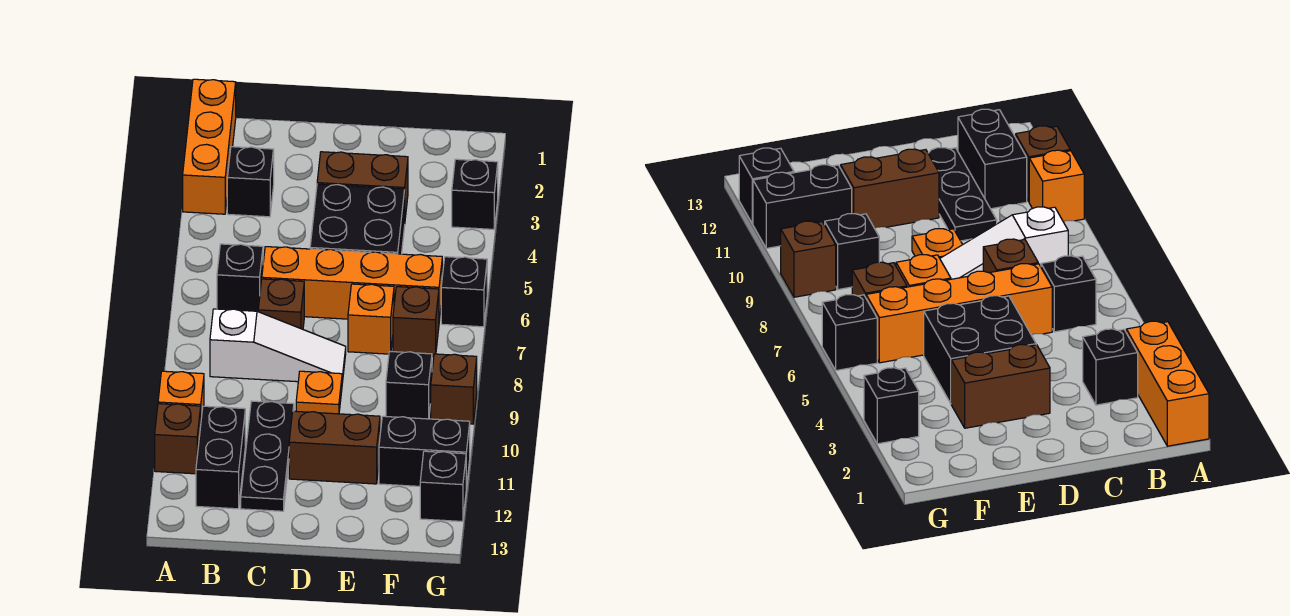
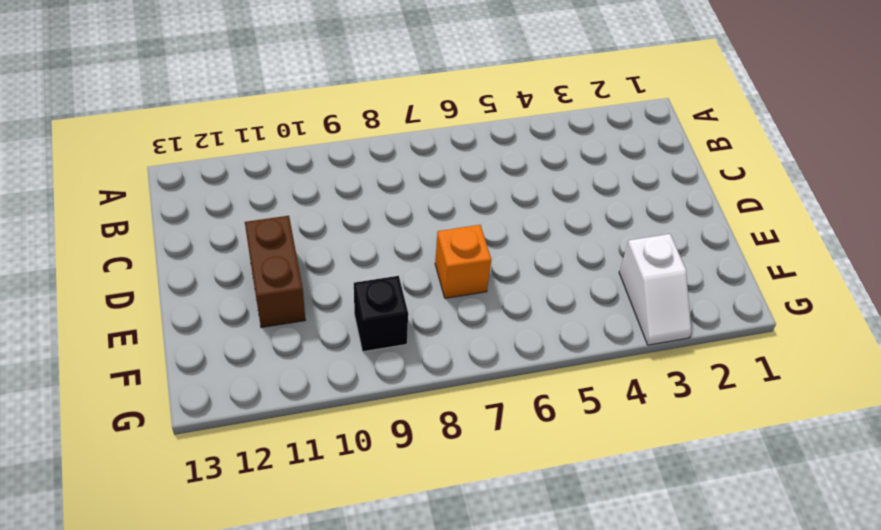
white slope F3:G3 level 1 top F -> black brick G3 level 1
none -> orange brick A1:A3 level 1
none -> orange brick A10 level 1
none -> brown brick A11 level 1

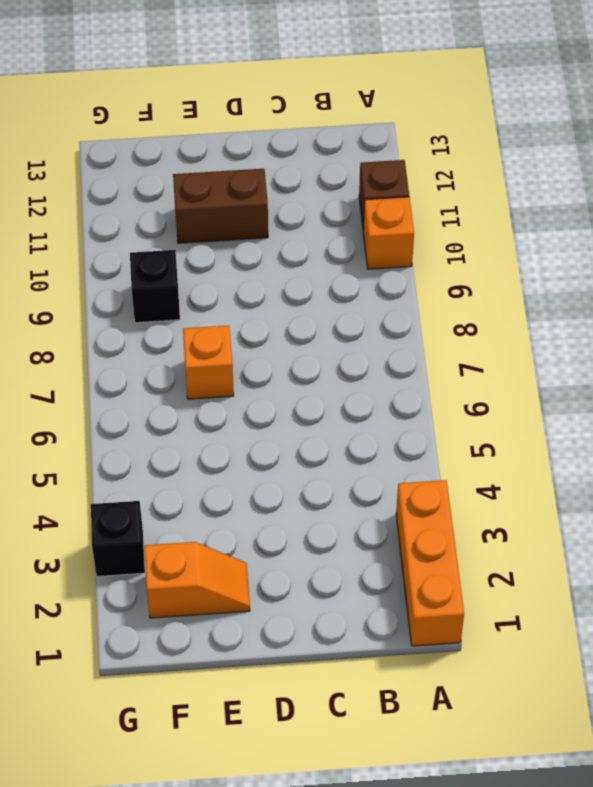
orange slope E2:F2 level 1 top F -> none
none -> black brick B3 level 1
none -> black brick B6 level 1
none -> white slope B8:D8 level 1 top B

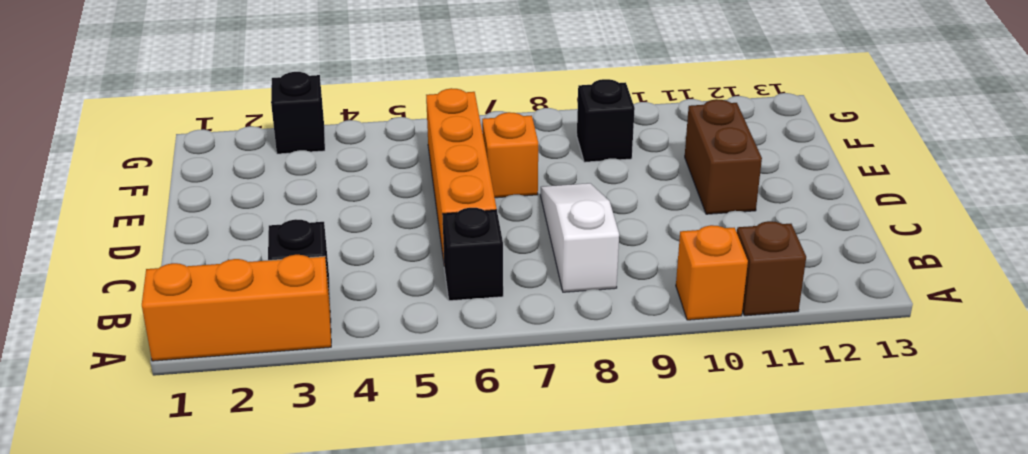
none -> black brick B11:B12 level 1
none -> brown brick C7 level 1
none -> black plate C10:C12 level 1

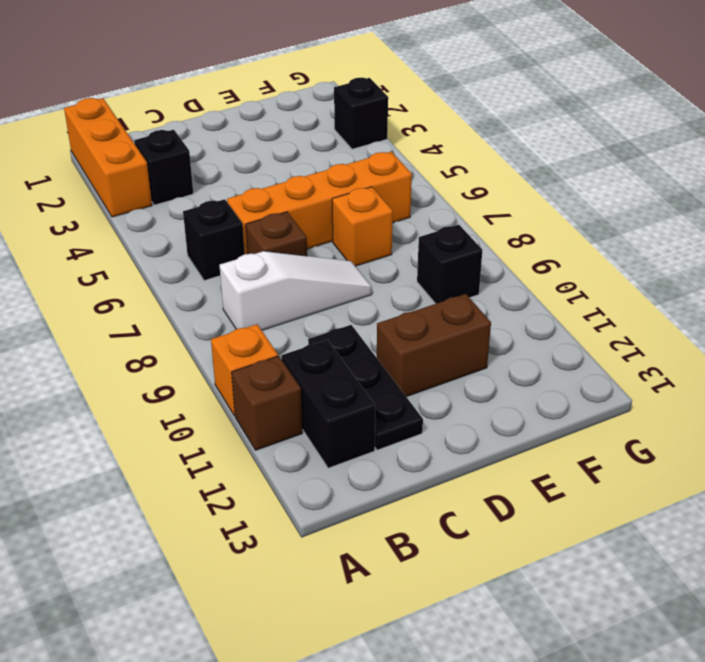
none -> brown brick D3:E3 level 1
none -> black brick D4:E5 level 1
none -> orange plate D9 level 1

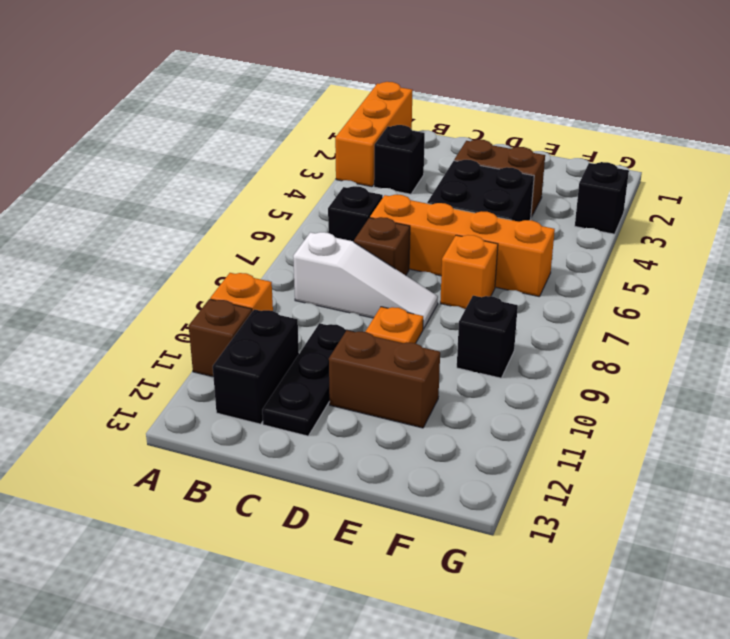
none -> brown brick F7 level 1
none -> black brick F11:G11 level 1
none -> black brick G6 level 1

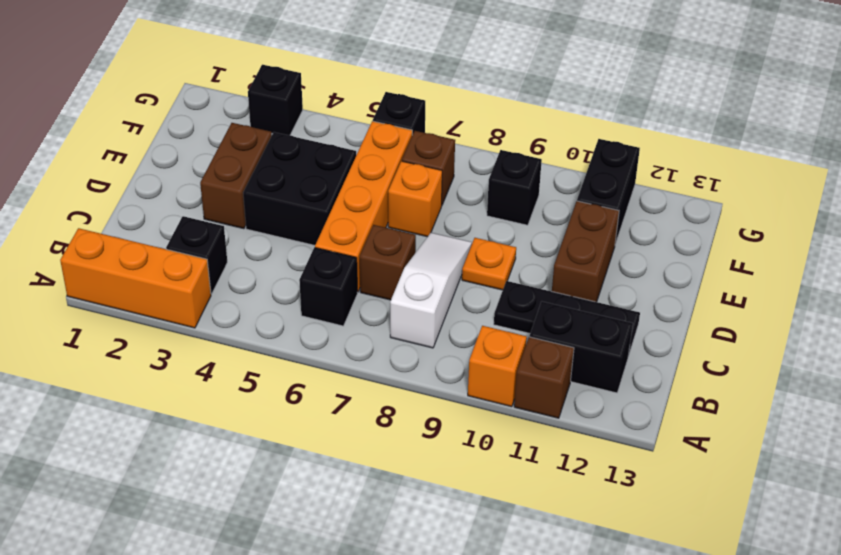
none -> brown brick G9 level 1
none -> black brick G12 level 1

